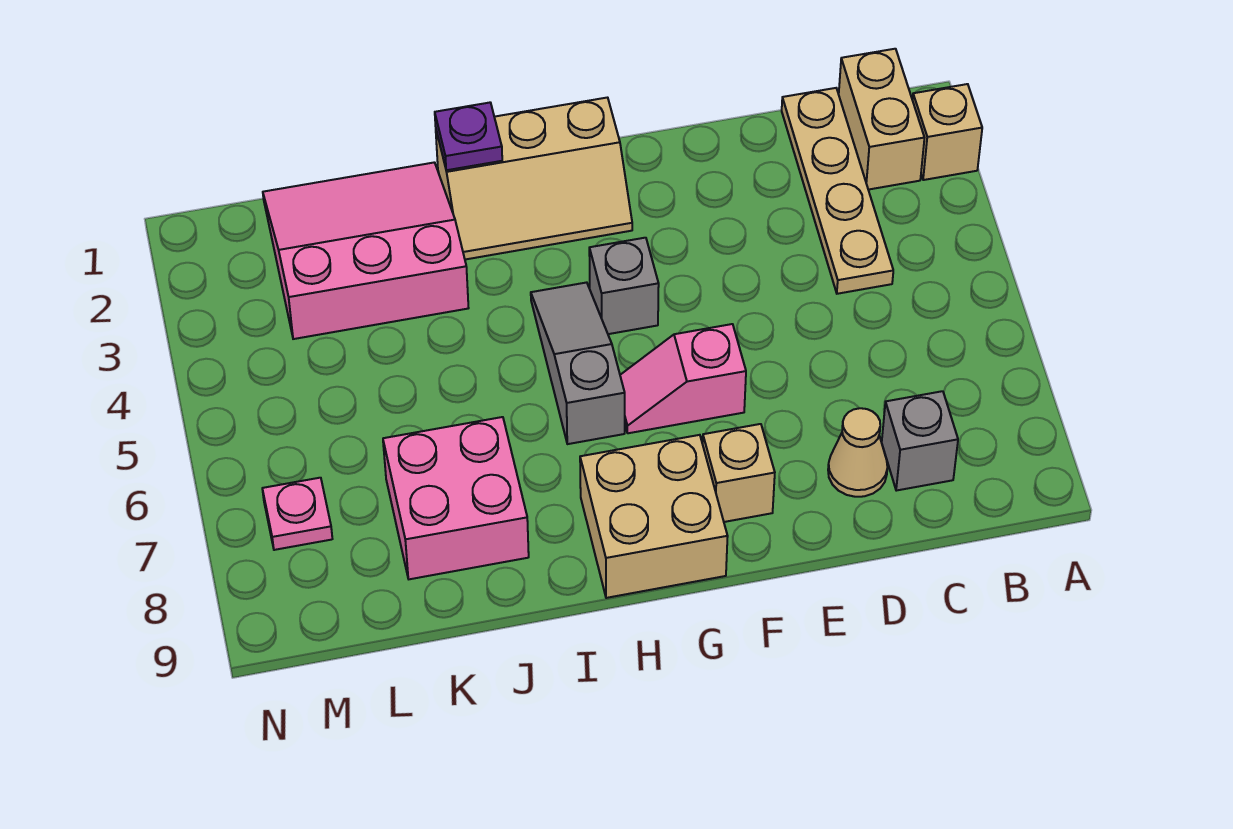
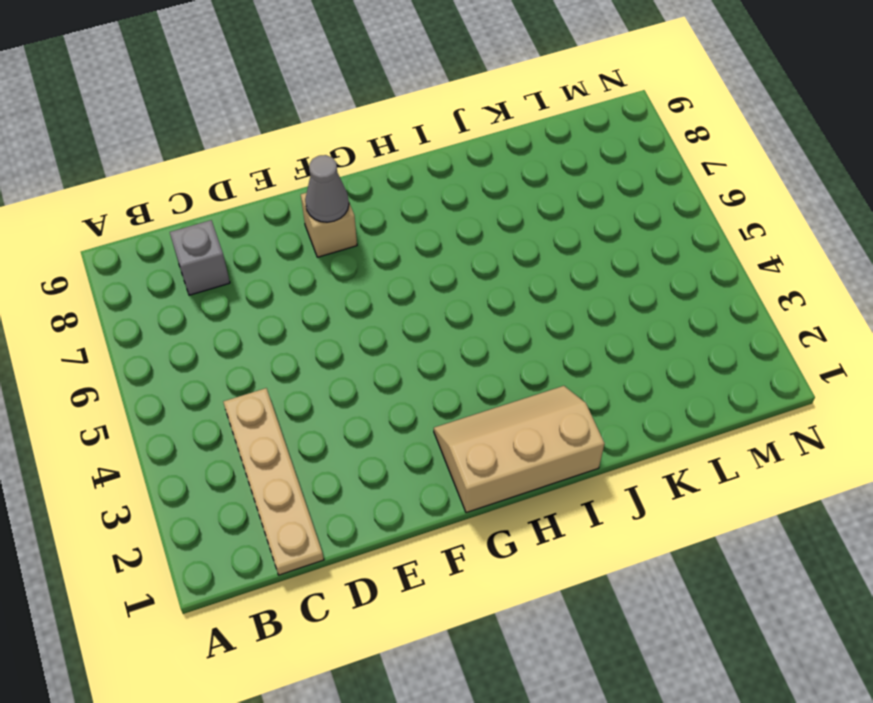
grey cone F8 level 2 -> none
none -> tan brick A2 level 1
none -> tan brick B1:B2 level 1
none -> tan cone D8 level 1

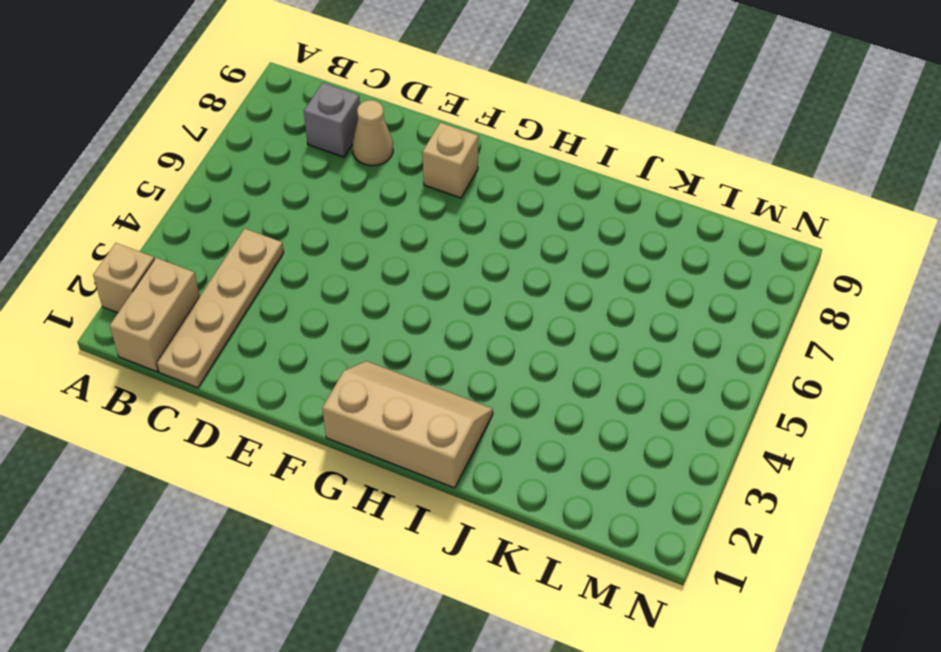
none -> pink slope F6:G6 level 1 top F
none -> grey brick G4 level 1
none -> tan brick G8:H9 level 1

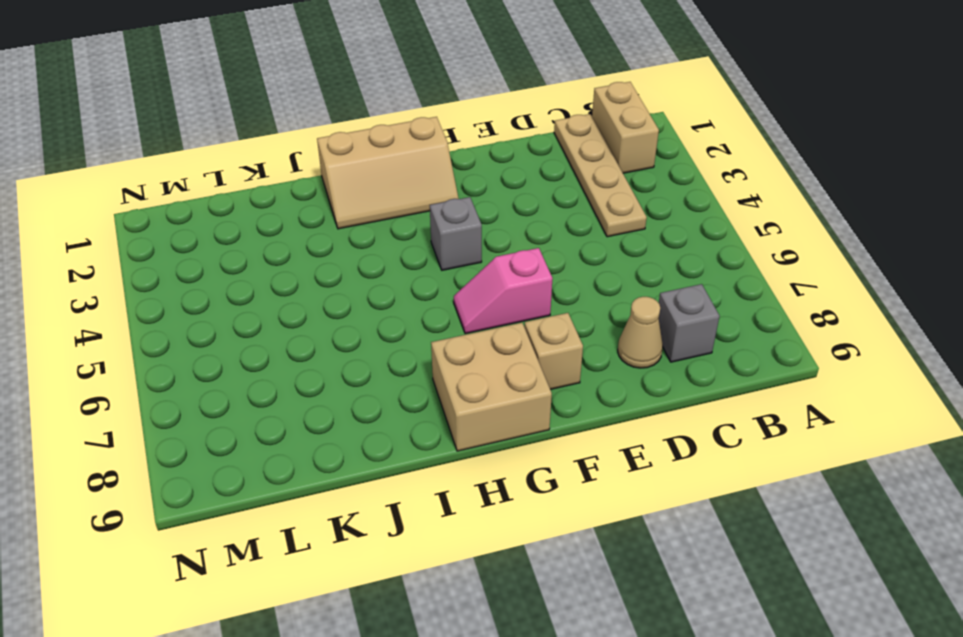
none -> tan brick A2 level 1
none -> grey slope H4:H6 level 1 top 6
none -> pink slope J1:L3 level 1 top 3

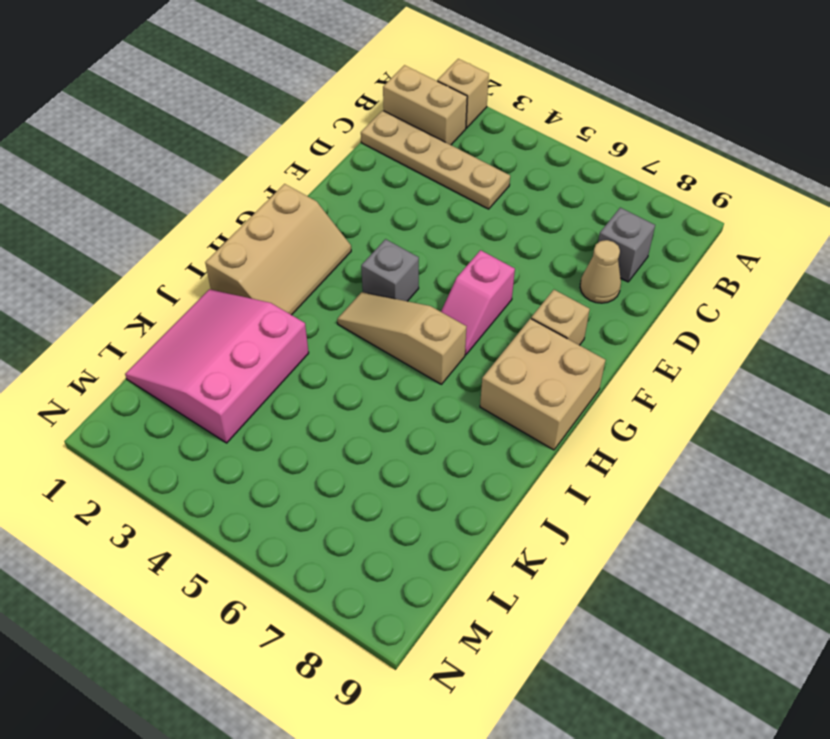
tan slope H4:H6 level 1 top 6 -> grey slope H4:H6 level 1 top 6
none -> pink brick J7:K8 level 1
none -> pink plate M7 level 1
none -> purple plate I1 level 2

